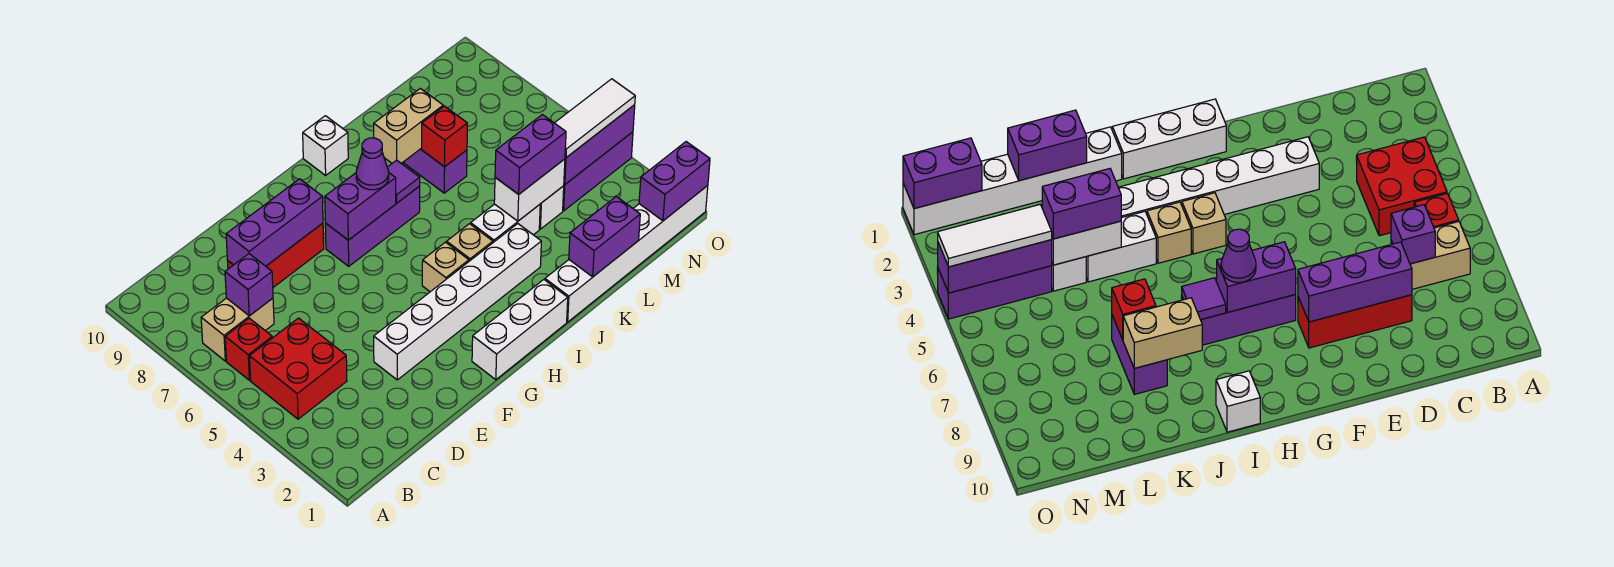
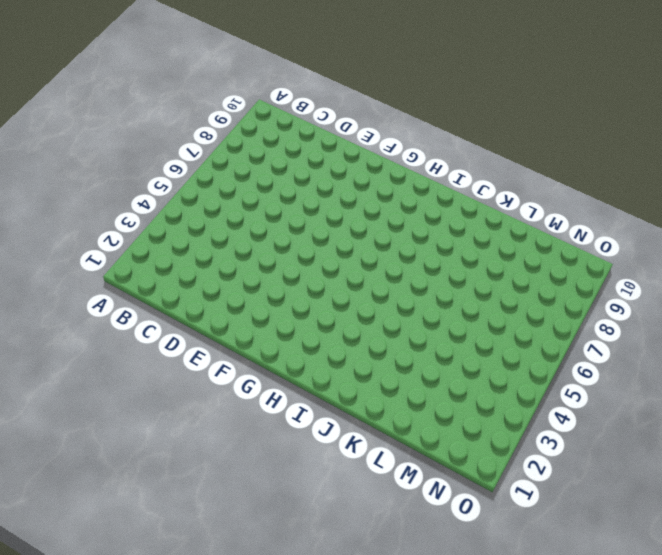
none -> red brick B4:C5 level 1
none -> red brick B6 level 1
none -> tan brick B7:C7 level 1

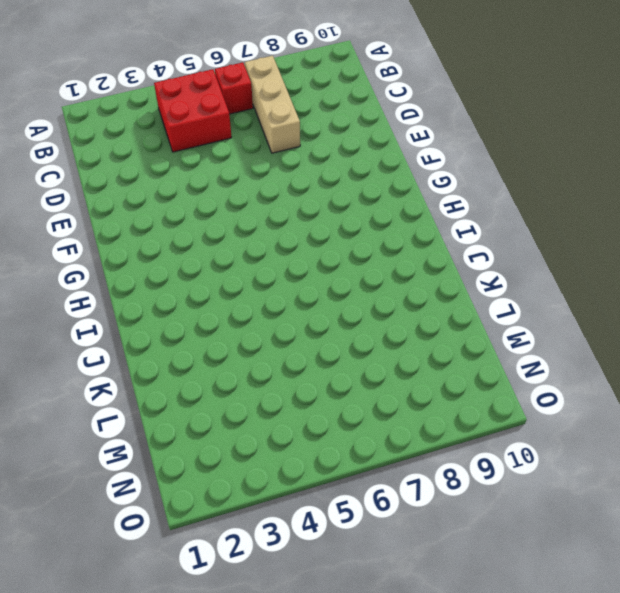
tan brick B7:D7 level 1 -> tan brick B7:C7 level 1
none -> red brick D8:F8 level 1
none -> white brick E3:J3 level 1
none -> white brick G1:I1 level 1

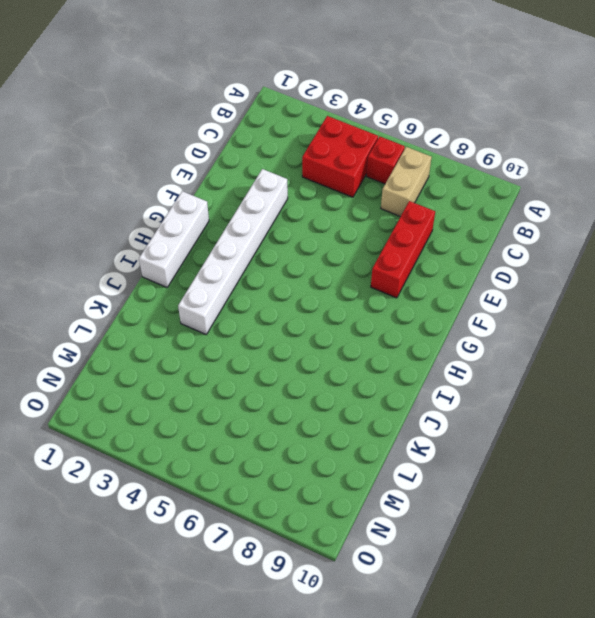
none -> purple brick G7:I7 level 1
none -> tan brick H4 level 1
none -> tan brick I4 level 1

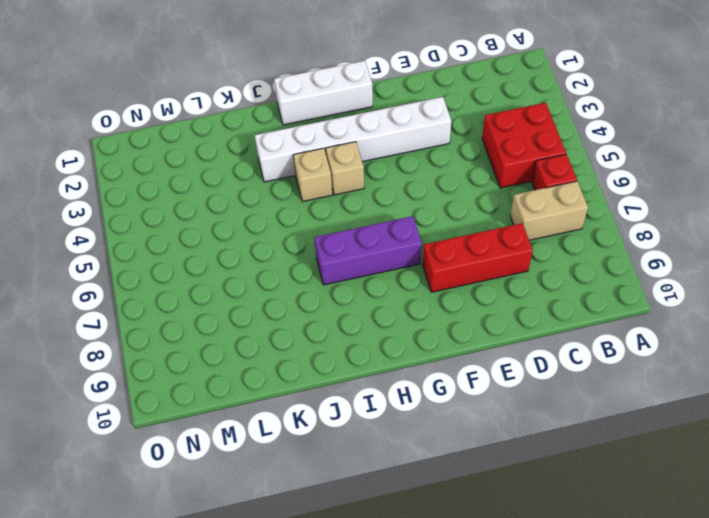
none -> white brick I10 level 1
none -> white brick J1:O1 level 1
none -> white brick J4:K4 level 1

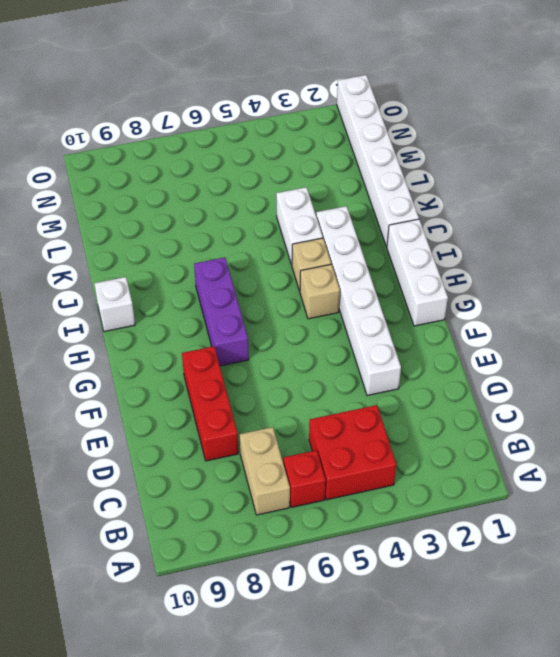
none -> purple brick K7:K8 level 1
none -> white brick L4 level 1
none -> purple brick M4:O4 level 1

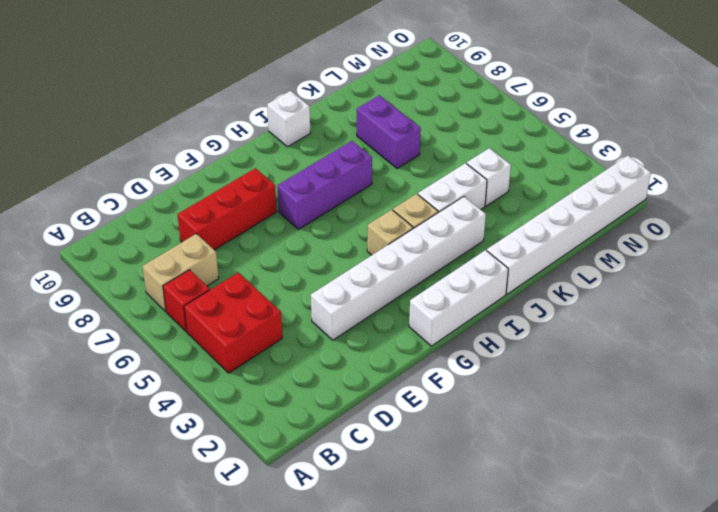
none -> purple brick M4:O4 level 1
none -> purple brick C7 level 2
none -> purple brick D8:F8 level 2

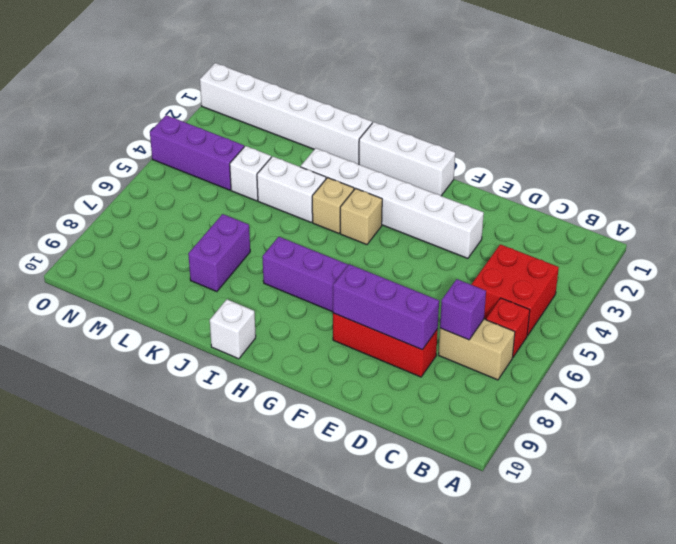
none -> purple brick G7:H7 level 2
none -> purple tile I7 level 2
none -> tan brick J8:K8 level 2

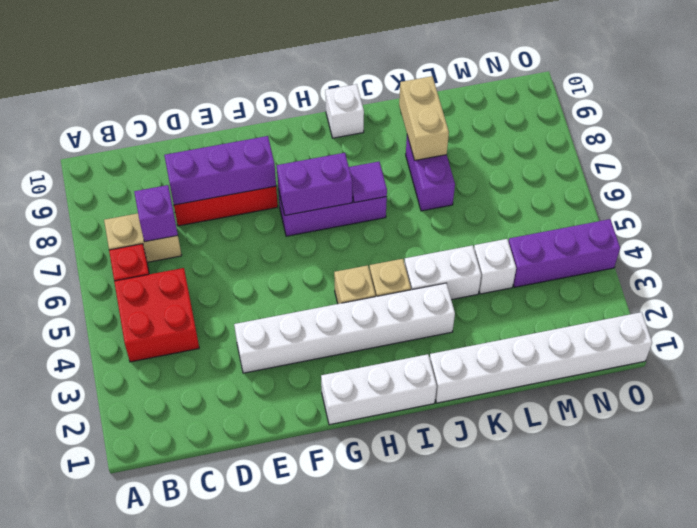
tan brick K8:K9 level 2 -> tan brick J8:K8 level 2
none -> purple brick K1:L1 level 2
none -> white brick K4:L4 level 2
none -> red brick K7 level 2

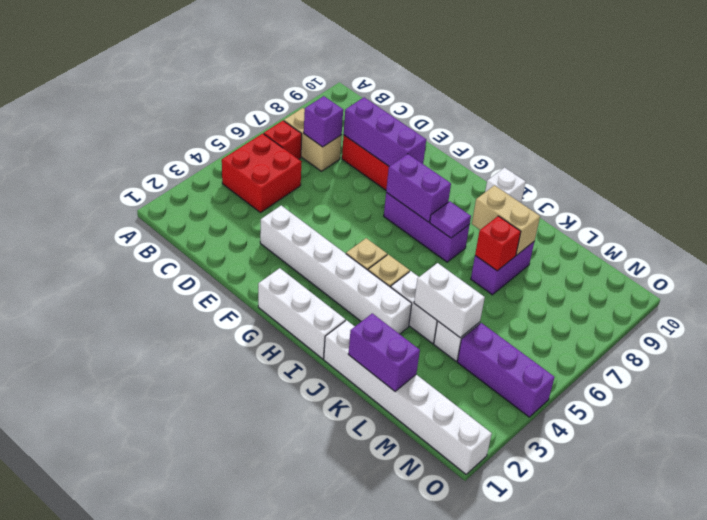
none -> purple brick M4:O4 level 2
none -> purple brick N1:O1 level 2
none -> purple cone H7 level 3

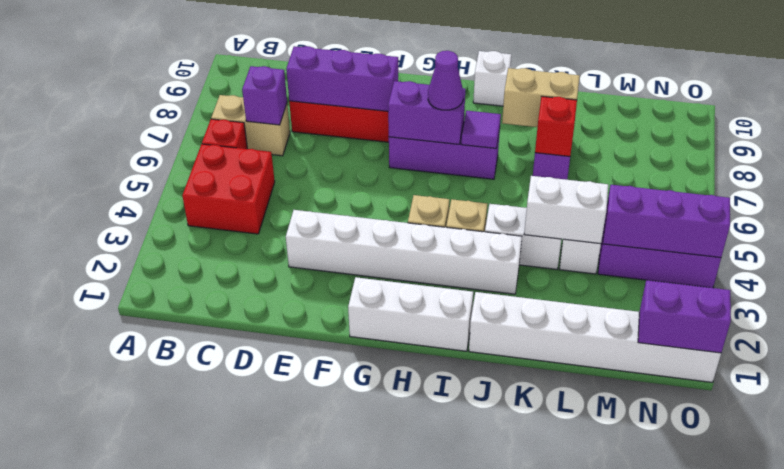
none -> purple brick K1:L1 level 2
none -> purple brick K4:L4 level 3
none -> white tile M4:O4 level 3

